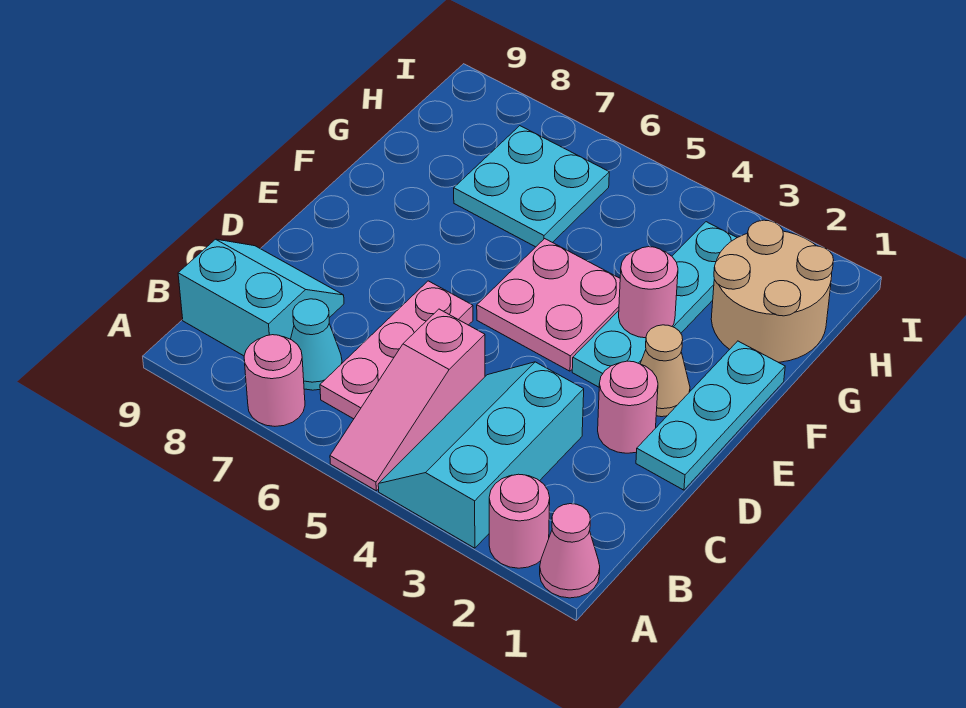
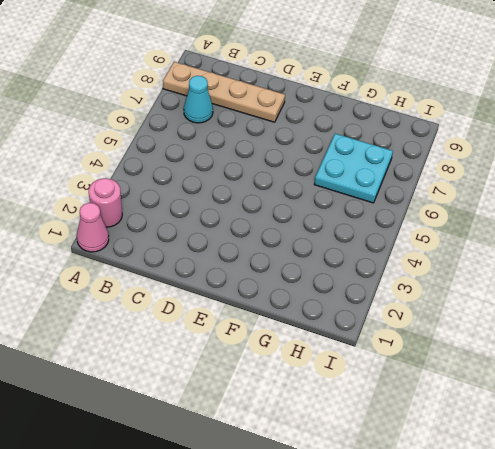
tan plate A8:D8 level 1 -> cyan slope B8:C9 level 1 top B
none -> cyan slope A3:C4 level 1 top 3
none -> pink slope A5:C5 level 1 top C
none -> pink round brick A7 level 1

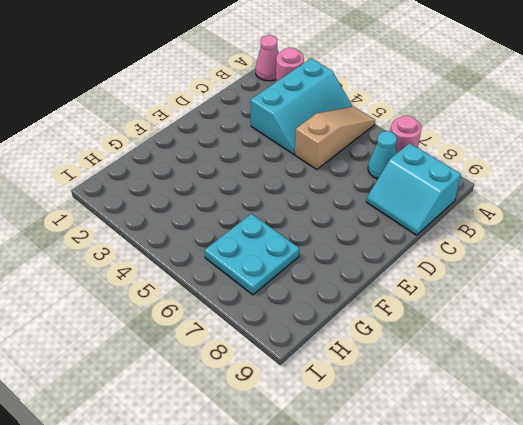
tan slope A5:C5 level 1 top C -> pink slope A5:C5 level 1 top C
none -> pink plate B6:D6 level 1
none -> cyan plate D1:F1 level 1
none -> pink round brick D2 level 1

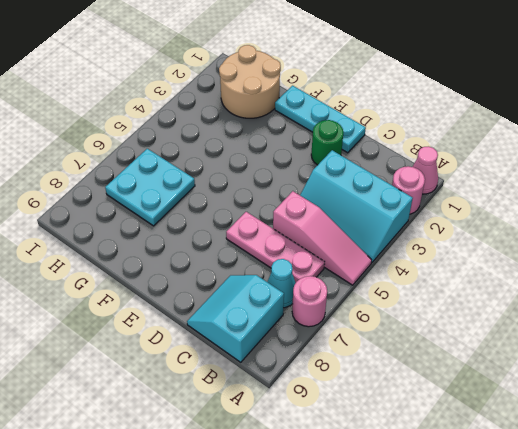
green round brick D2 level 1 -> pink round brick D2 level 1
none -> tan cone E2 level 1
none -> cyan plate E3:H3 level 1
none -> pink plate E4:F5 level 1

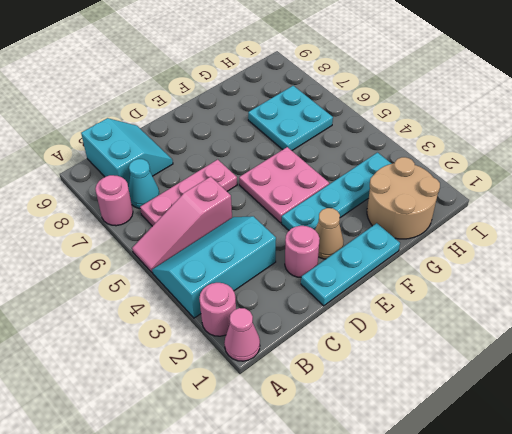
none -> pink round brick F3 level 2

